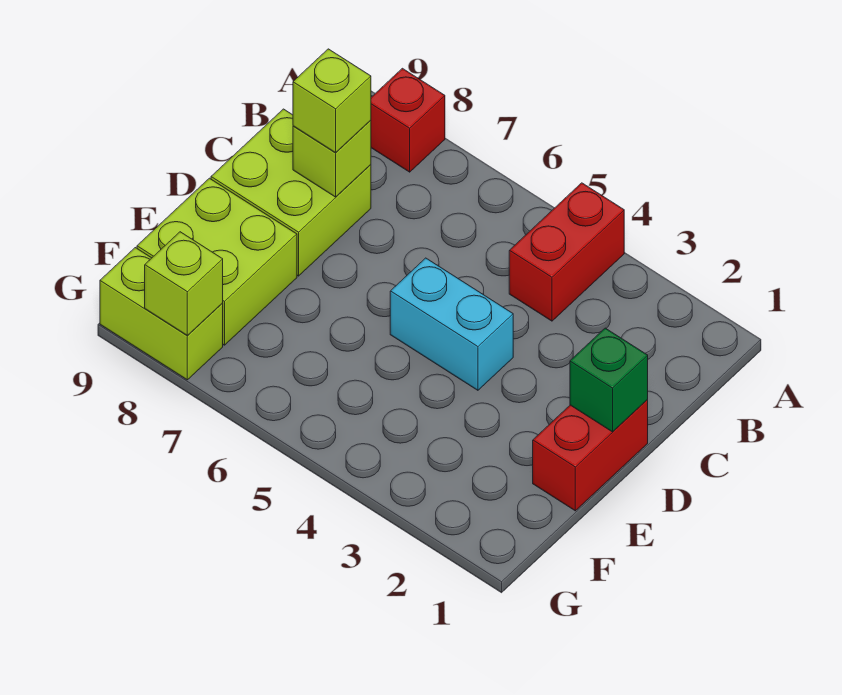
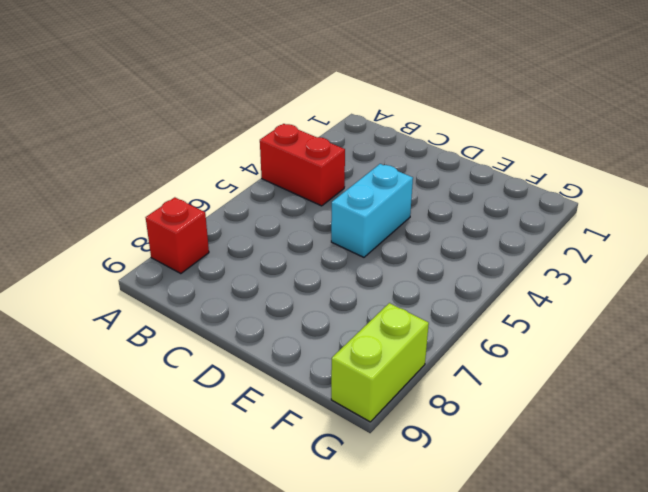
none -> lime brick C8:D9 level 1
none -> red brick D1:E1 level 1

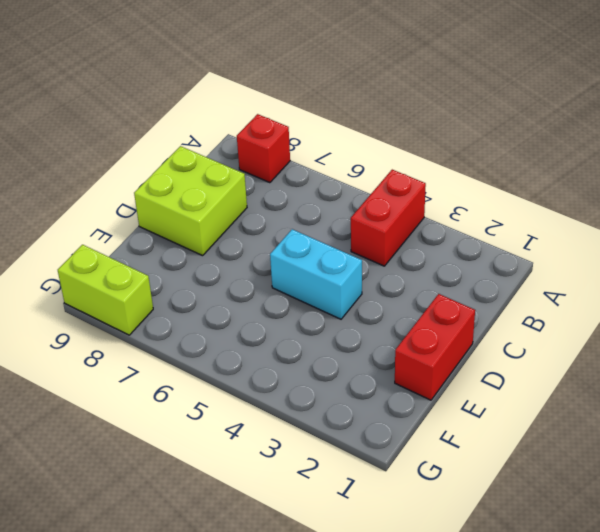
none -> lime brick E8:F9 level 1
none -> lime brick C8 level 2

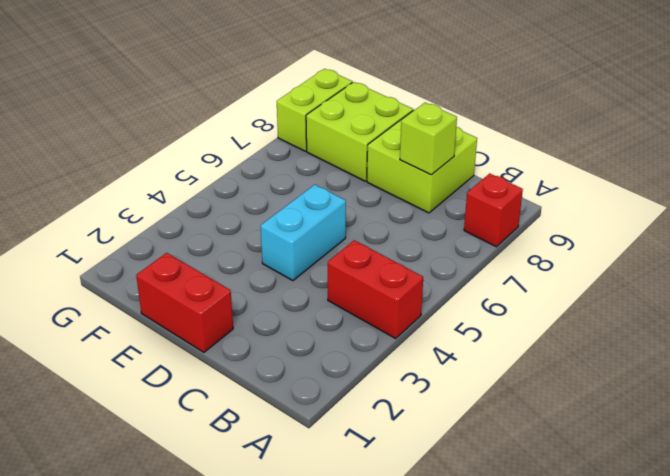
none -> green brick D1 level 2
none -> lime brick G8 level 2

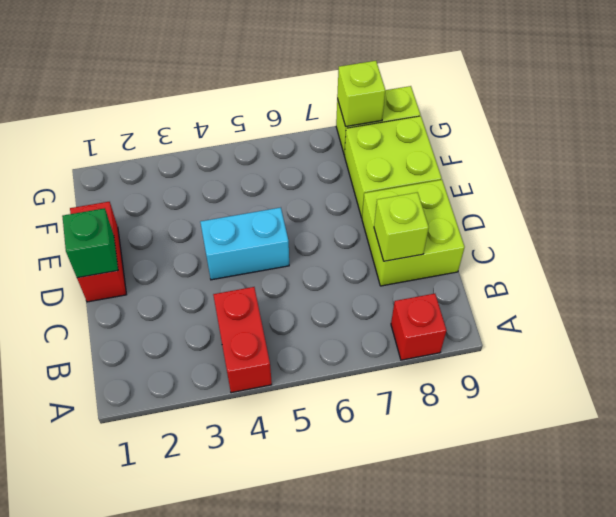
none -> lime brick C8 level 3

